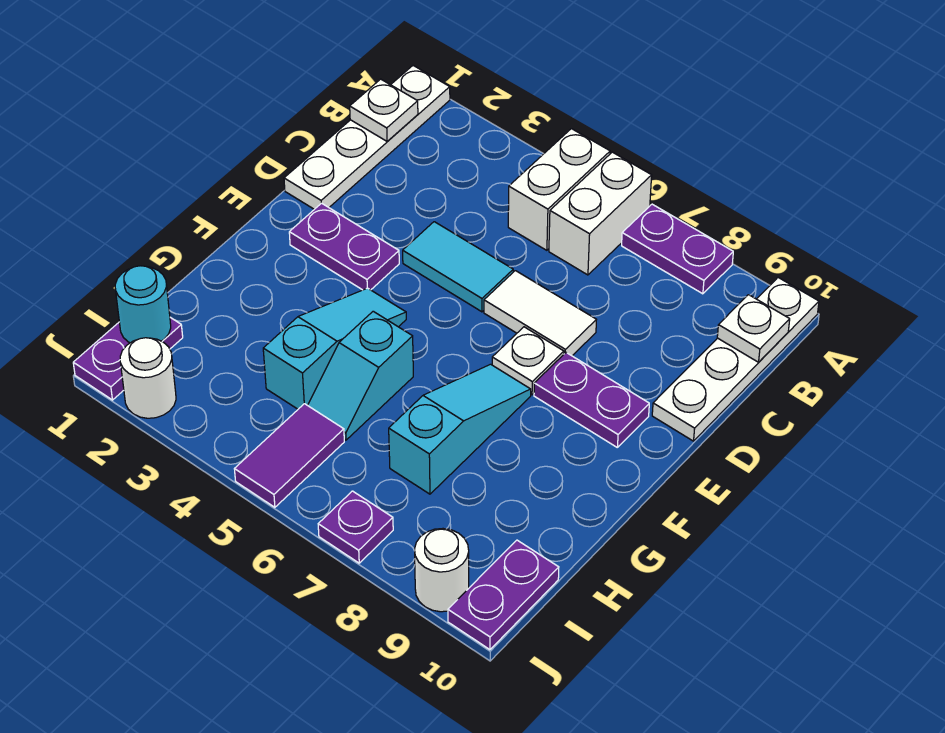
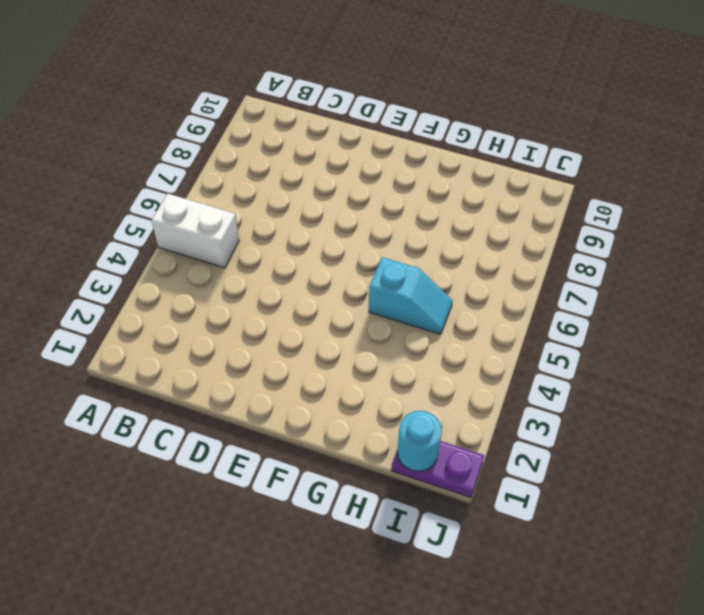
none -> white plate A1:D1 level 1
none -> white brick A6:B6 level 1
none -> purple plate A7:A8 level 1

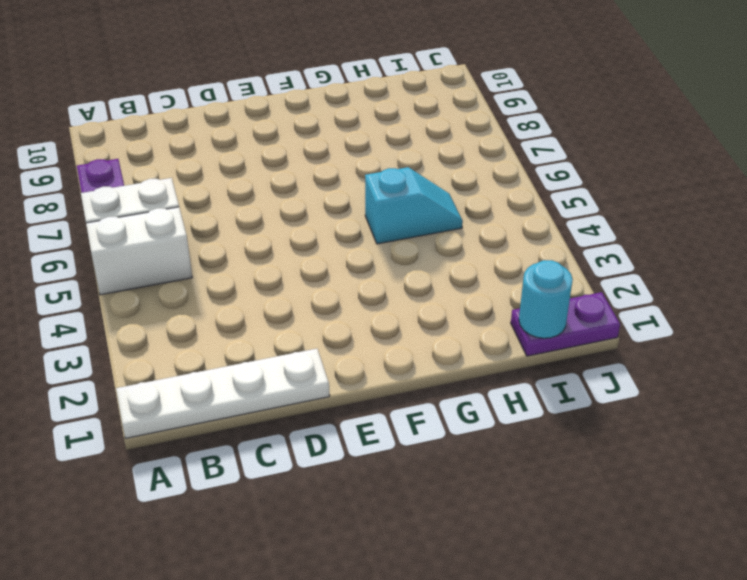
none -> white plate A10:D10 level 1
none -> cyan tile D4:D5 level 1
none -> white tile D6:D7 level 1

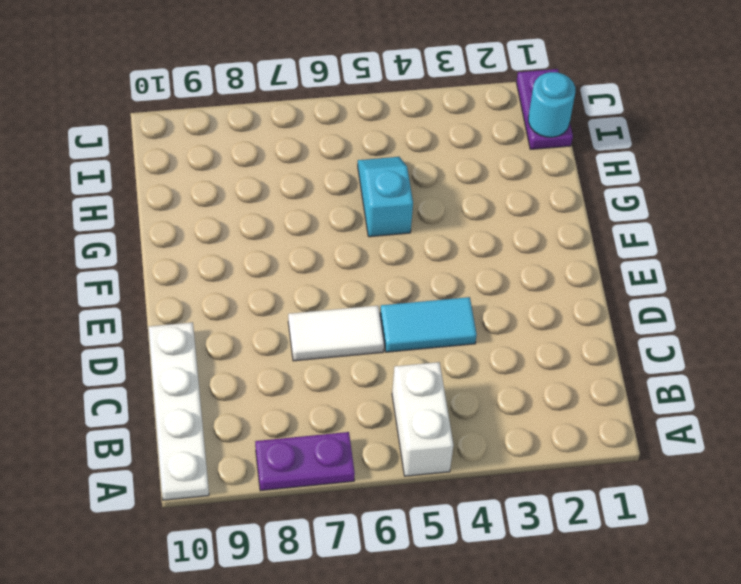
none -> white plate A1:D1 level 1
none -> white brick A6:B6 level 1
none -> purple plate E2:E3 level 1

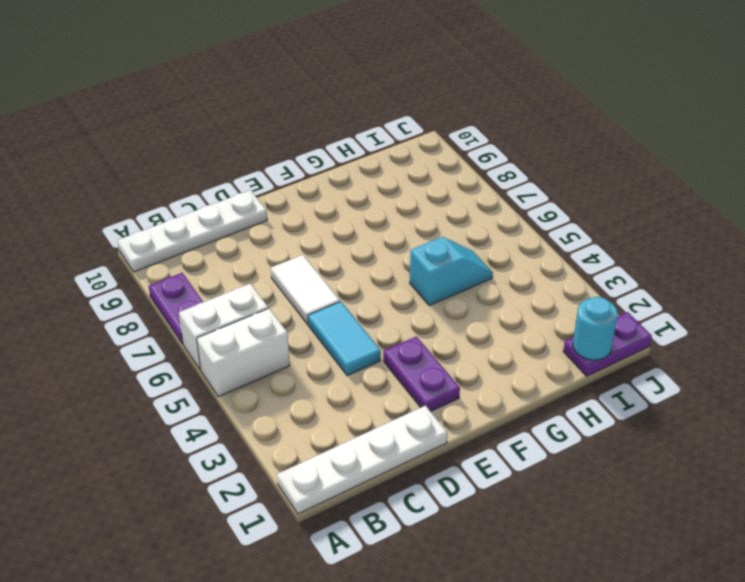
none -> white plate E7 level 1
none -> purple plate E8:E9 level 1
none -> cyan slope F4:H4 level 1 top H

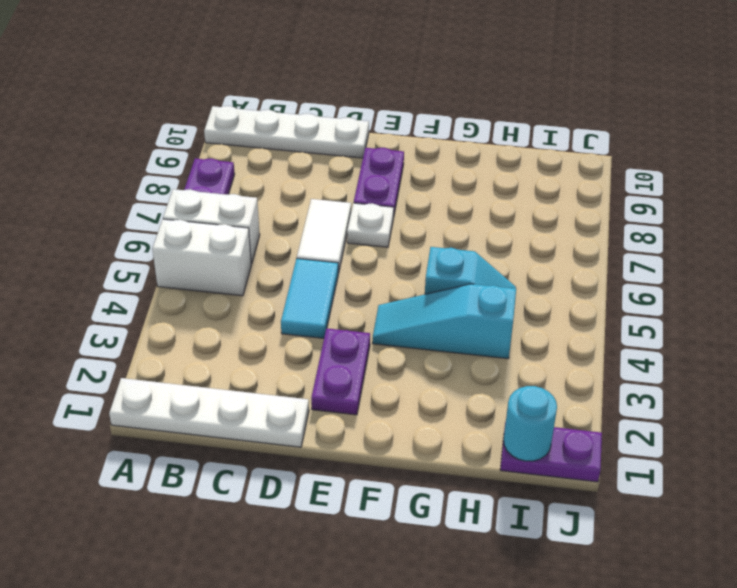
none -> cyan slope F7:H7 level 1 top H
none -> purple tile I5:J5 level 1
none -> purple plate I10:J10 level 1

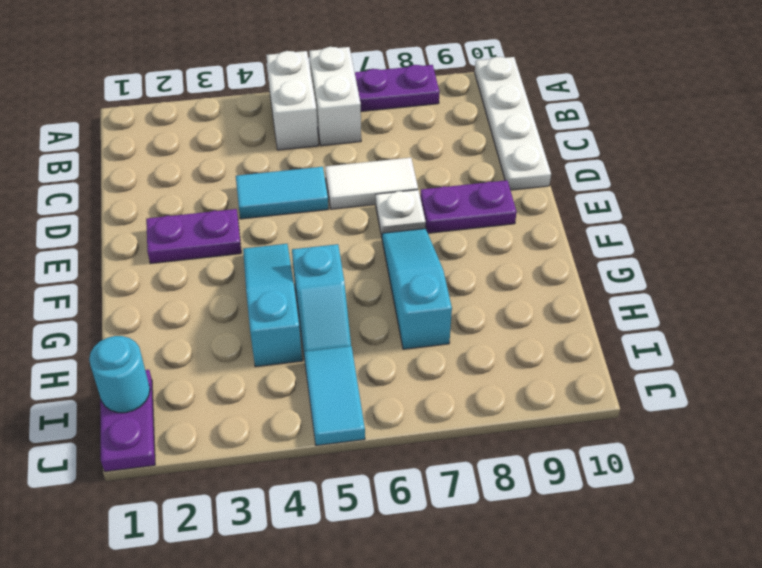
cyan tile I5:J5 level 1 -> purple tile I5:J5 level 1
none -> white plate A1:D1 level 1
none -> purple plate I10:J10 level 1
none -> white round brick J2 level 1

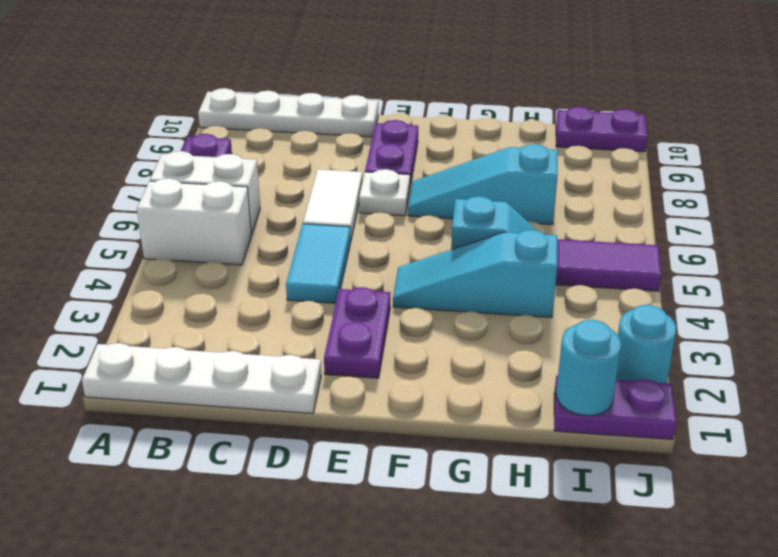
cyan round brick J2 level 1 -> white round brick J2 level 1
none -> purple plate J7 level 1
none -> white round brick J9 level 1
none -> white plate B1 level 2

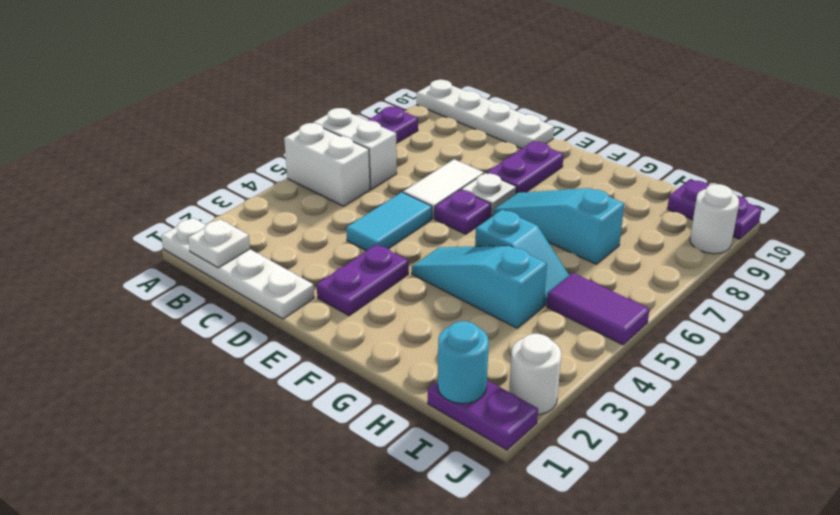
purple plate E6 level 1 -> purple plate J7 level 1
none -> white plate B10 level 2

